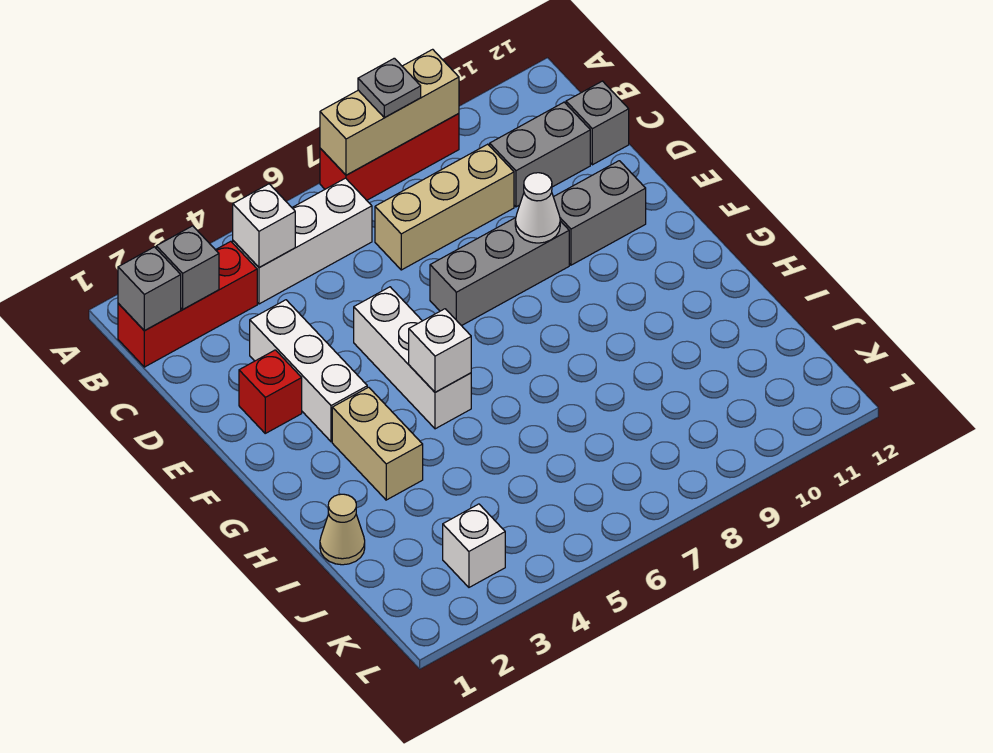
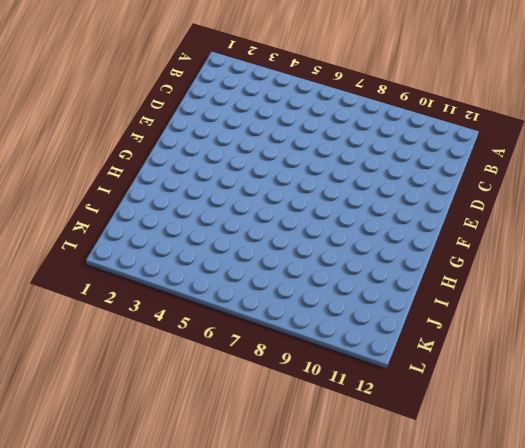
none -> red brick A7:A9 level 1
none -> red brick B1:B3 level 1
none -> white brick B4:B6 level 1

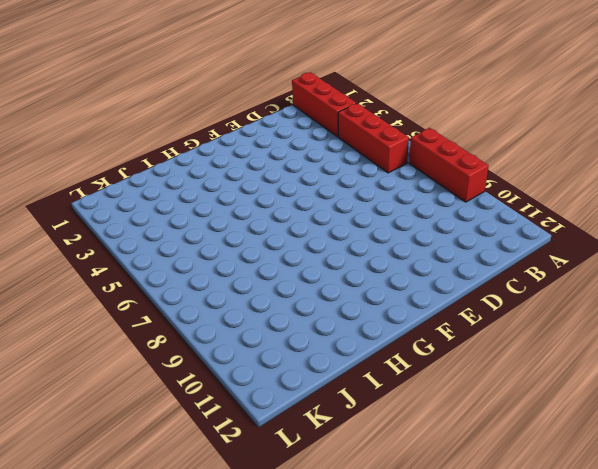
red brick B4:B6 level 1 -> white brick B4:B6 level 1
none -> tan brick C7:C9 level 1
none -> grey brick C10:C11 level 1
none -> grey brick C12 level 1

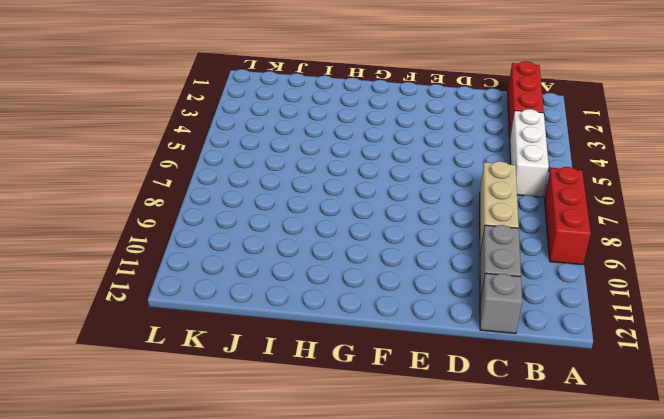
none -> white brick D3:F3 level 1
none -> red brick E2 level 1
none -> white brick E5:G5 level 1

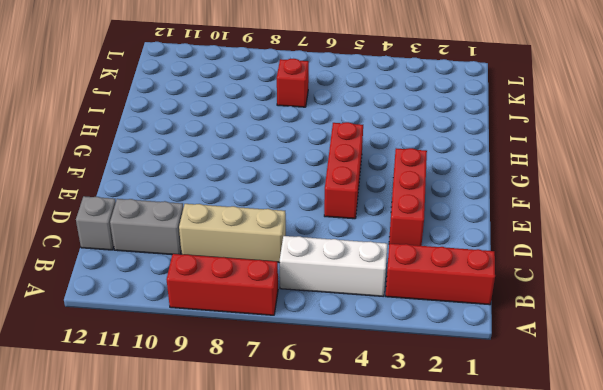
red brick D3:F3 level 1 -> white brick D3:F3 level 1
red brick E5:G5 level 1 -> white brick E5:G5 level 1
red brick J7 level 1 -> red brick E2 level 1
none -> grey brick E7:E9 level 1
none -> grey brick E10:E11 level 1
none -> tan brick G3:H3 level 1

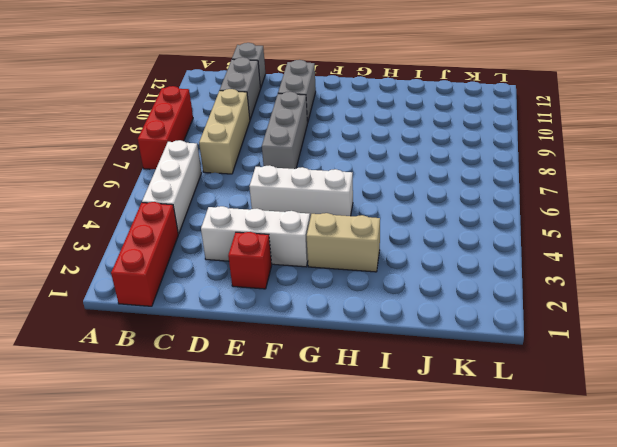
none -> tan cone I1 level 1
none -> white brick K3 level 1
none -> tan brick A7:A9 level 2

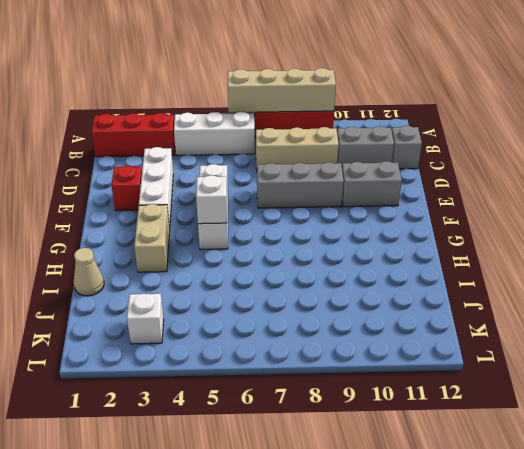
tan brick A6:A9 level 2 -> tan brick A7:A9 level 2
none -> grey brick B1 level 2
none -> grey brick B2 level 2
none -> white brick B4 level 2

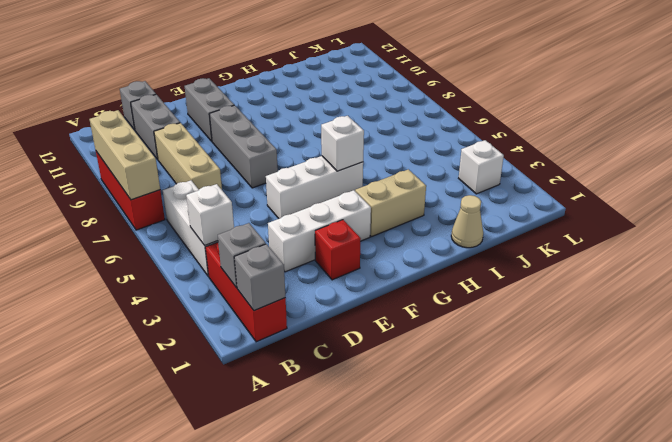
none -> white cone E9 level 2
none -> grey plate A8 level 3

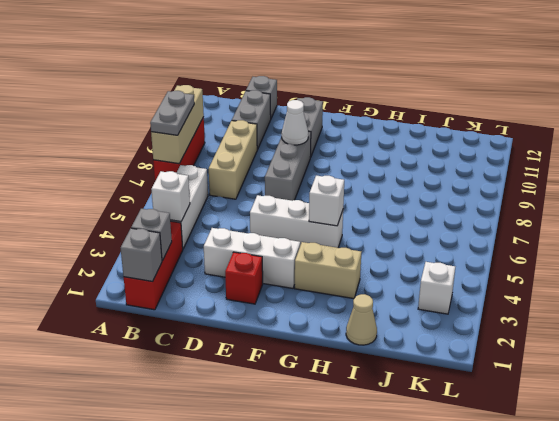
grey plate A7:A8 level 3 -> grey plate A8 level 3

